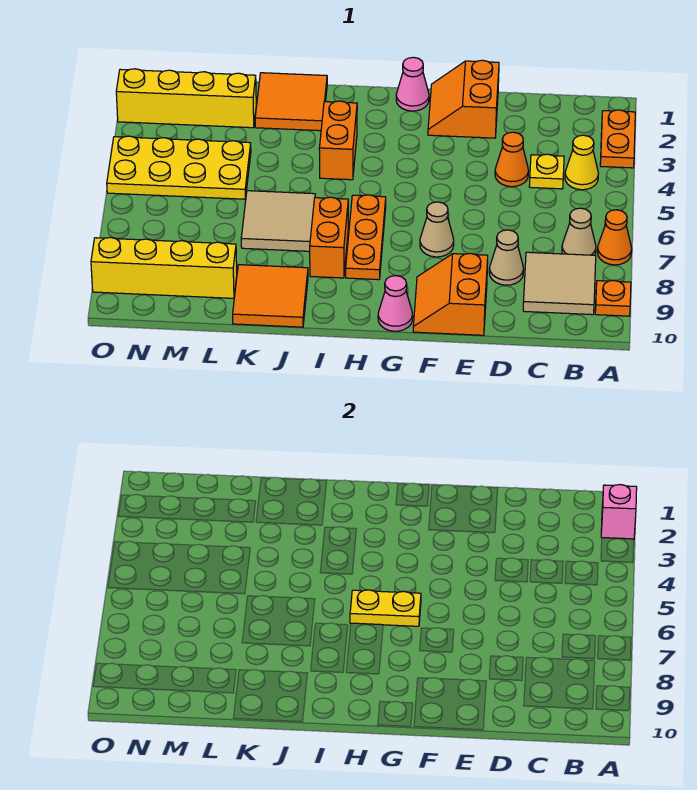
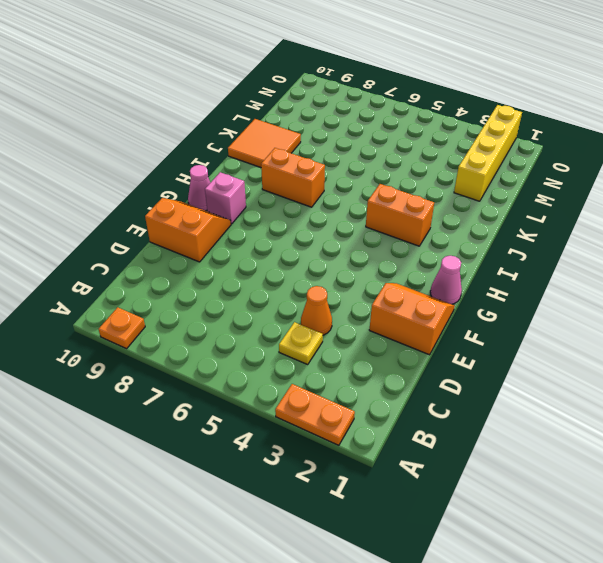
pink brick G9 level 1 -> pink brick A2 level 2
none -> orange cone A7 level 1
none -> yellow cone B4 level 1
none -> tan cone B7 level 1

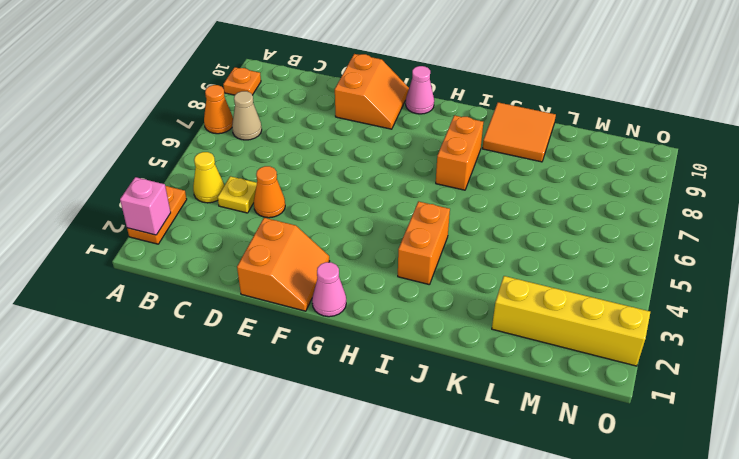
none -> tan tile B8:C9 level 1
none -> tan cone D8 level 1
none -> tan cone F7 level 1

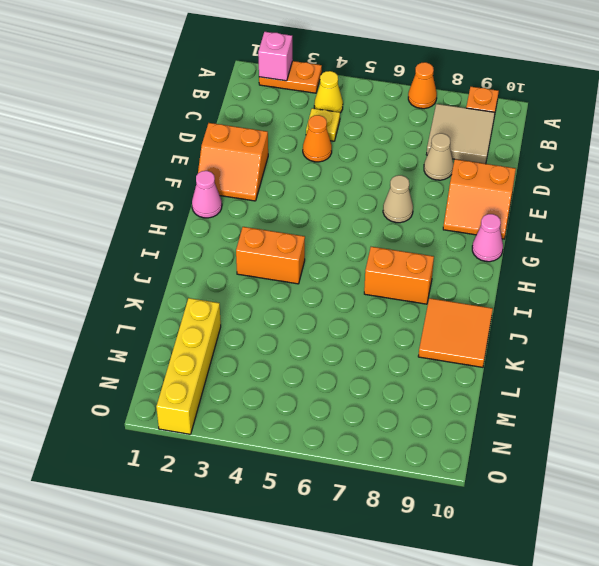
none -> tan cone B7 level 1
none -> orange plate H6:H8 level 1
none -> orange tile J1:K2 level 1

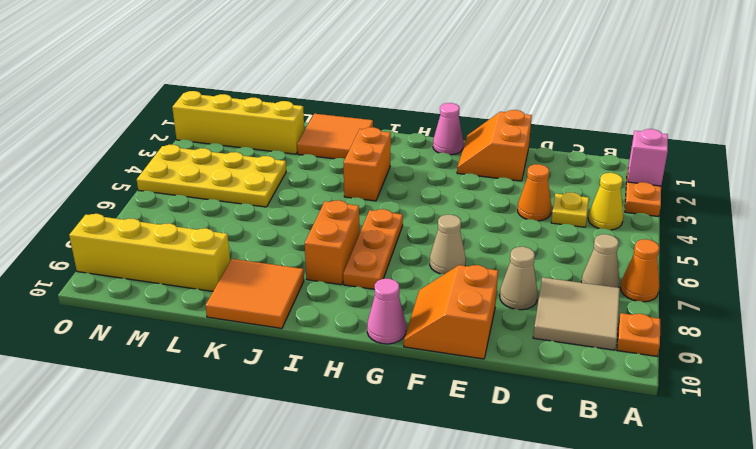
none -> tan tile J6:K7 level 1
none -> yellow plate G6:H6 level 2

